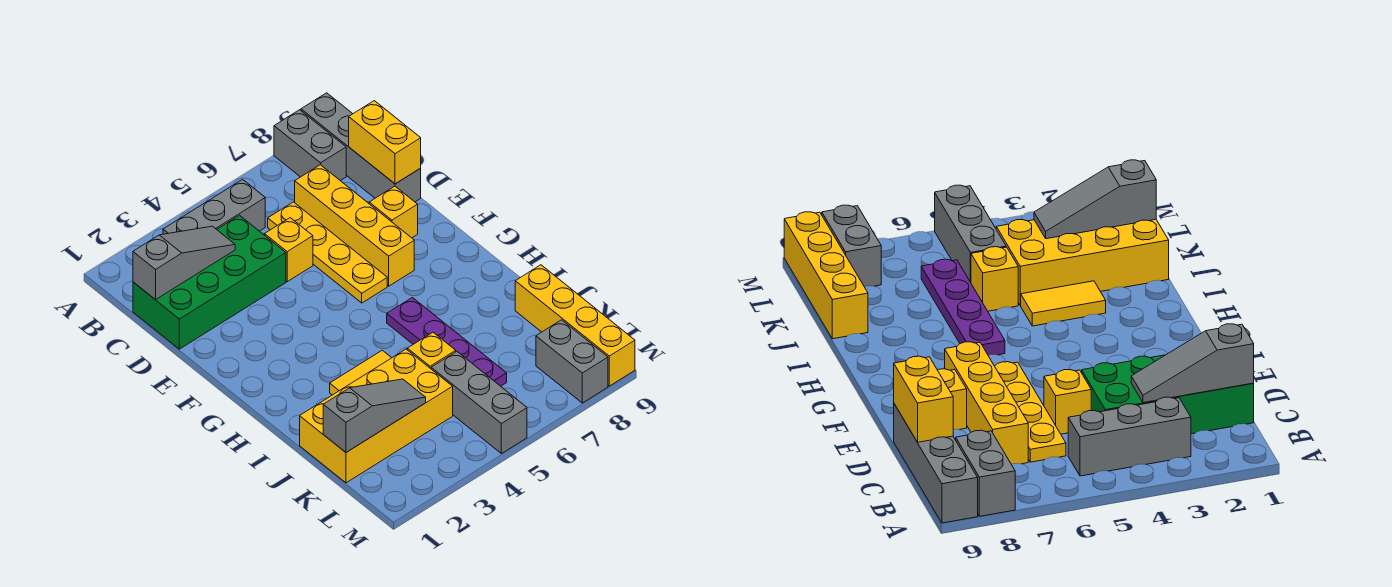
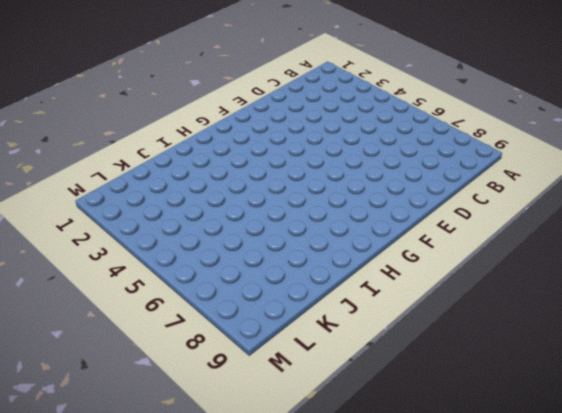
none -> grey brick A8:B8 level 1
none -> grey brick A9:D9 level 1
none -> grey brick B3:B5 level 1

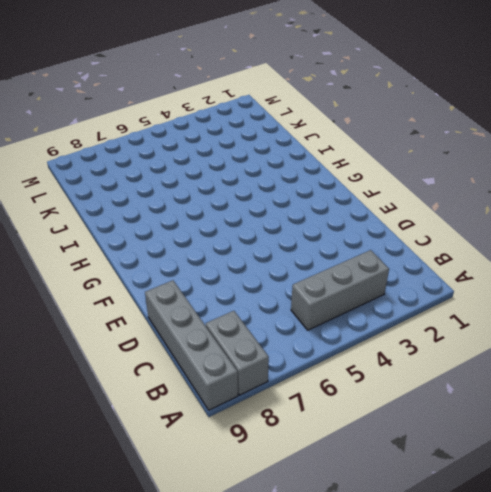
none -> green brick C1:D4 level 1
none -> yellow plate C6:F6 level 1
none -> yellow brick C7:F7 level 1

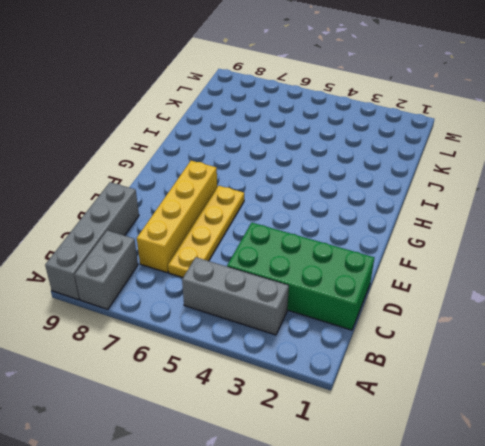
none -> yellow brick D5 level 1
none -> yellow brick E8 level 1
none -> purple plate H6:K6 level 1

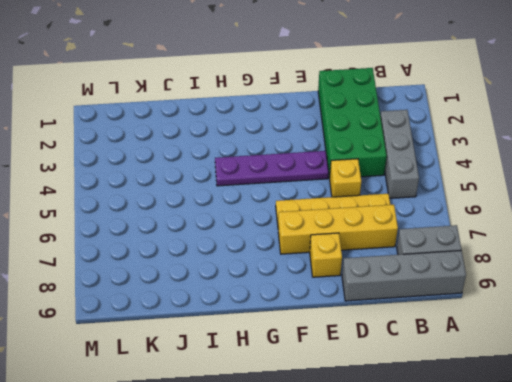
purple plate E4:H4 level 1 -> purple plate H6:K6 level 1
none -> yellow tile I3:I4 level 1
none -> yellow brick J1:K4 level 1
none -> yellow brick J5 level 1

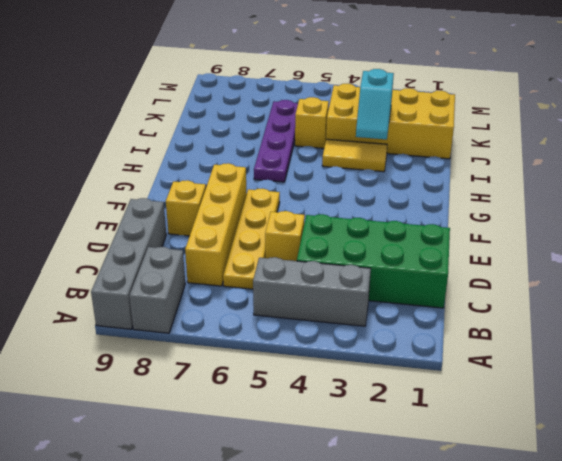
cyan slope I3:J3 level 2 top J -> none
none -> yellow brick J9:M9 level 1
none -> grey brick K5:M5 level 1
none -> grey brick L8:M8 level 1

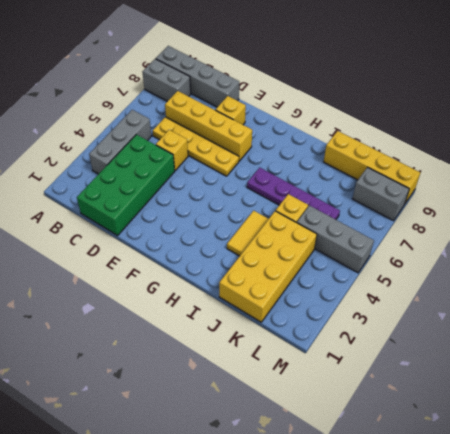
none -> grey slope C1:C3 level 2 top 1
none -> yellow brick C9:D9 level 2
none -> grey slope K1:K3 level 2 top 1

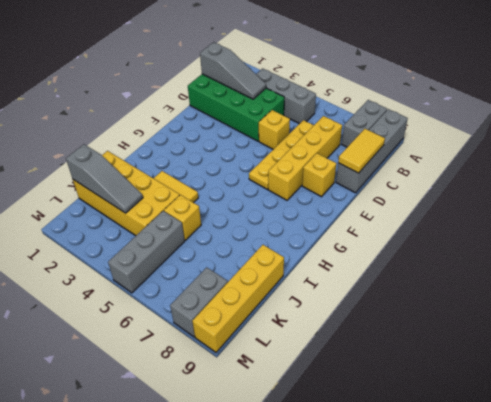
yellow tile C9:D9 level 2 -> yellow brick C9:D9 level 2
none -> purple plate H6:K6 level 1

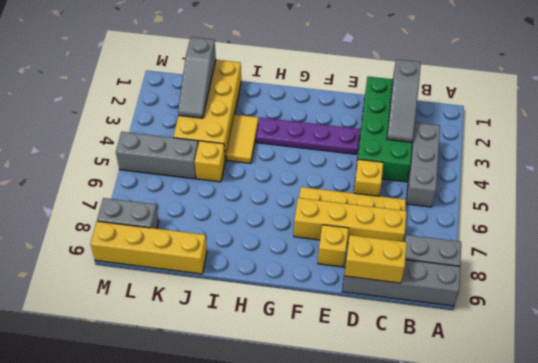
purple plate E3:H3 level 1 -> purple plate H6:K6 level 1

